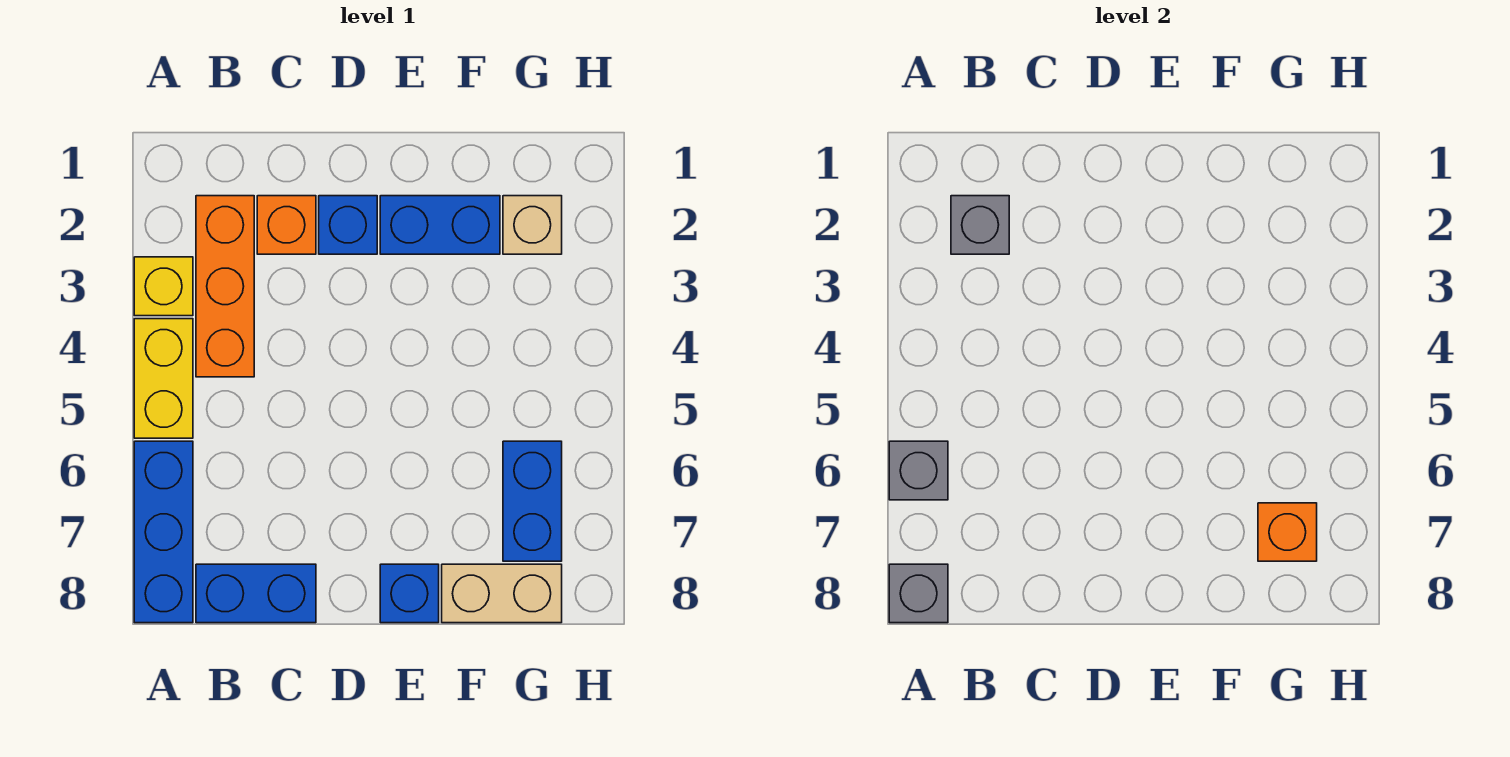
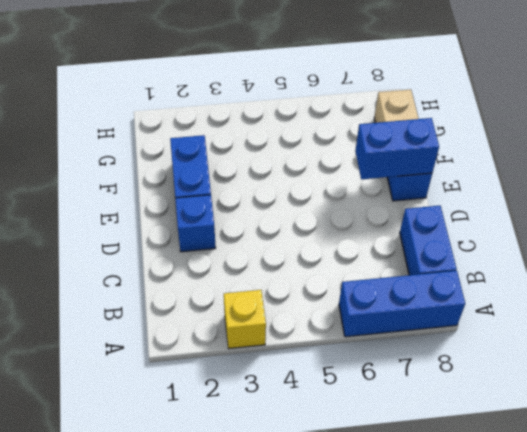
blue brick E7:E8 level 2 -> blue brick G6:G7 level 1
none -> yellow brick A4:A5 level 1
none -> orange brick B2:B4 level 1
none -> orange brick C2 level 1

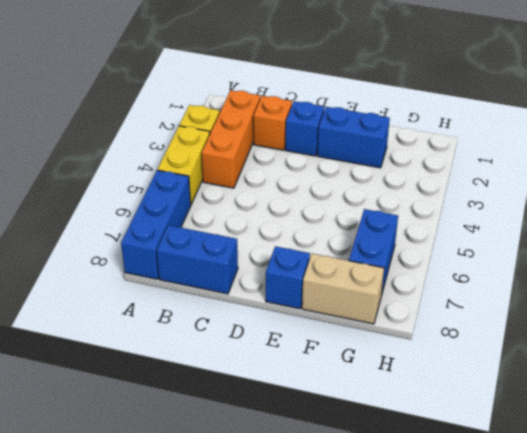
none -> tan brick G2 level 1
none -> grey brick A6 level 2
none -> grey brick A8 level 2

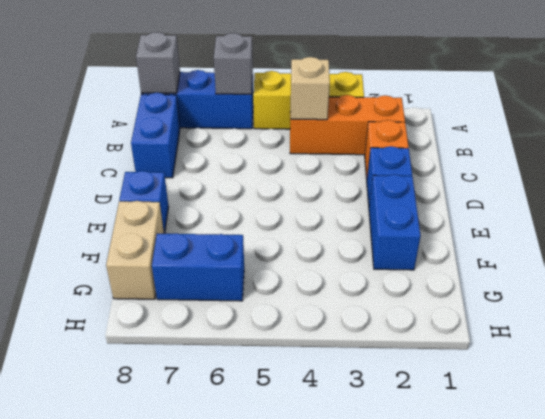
tan brick B4 level 2 -> tan brick G2 level 1
none -> grey brick B2 level 2
none -> orange brick G7 level 2

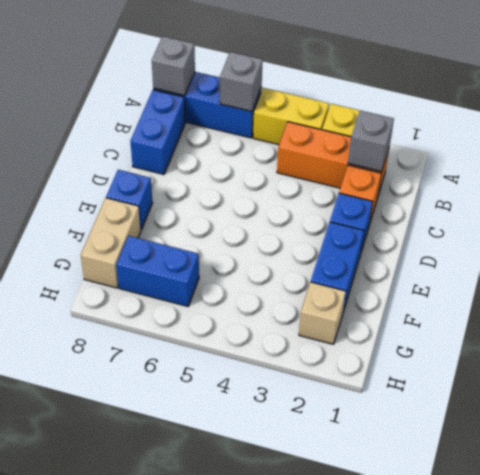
none -> orange brick G7 level 2

